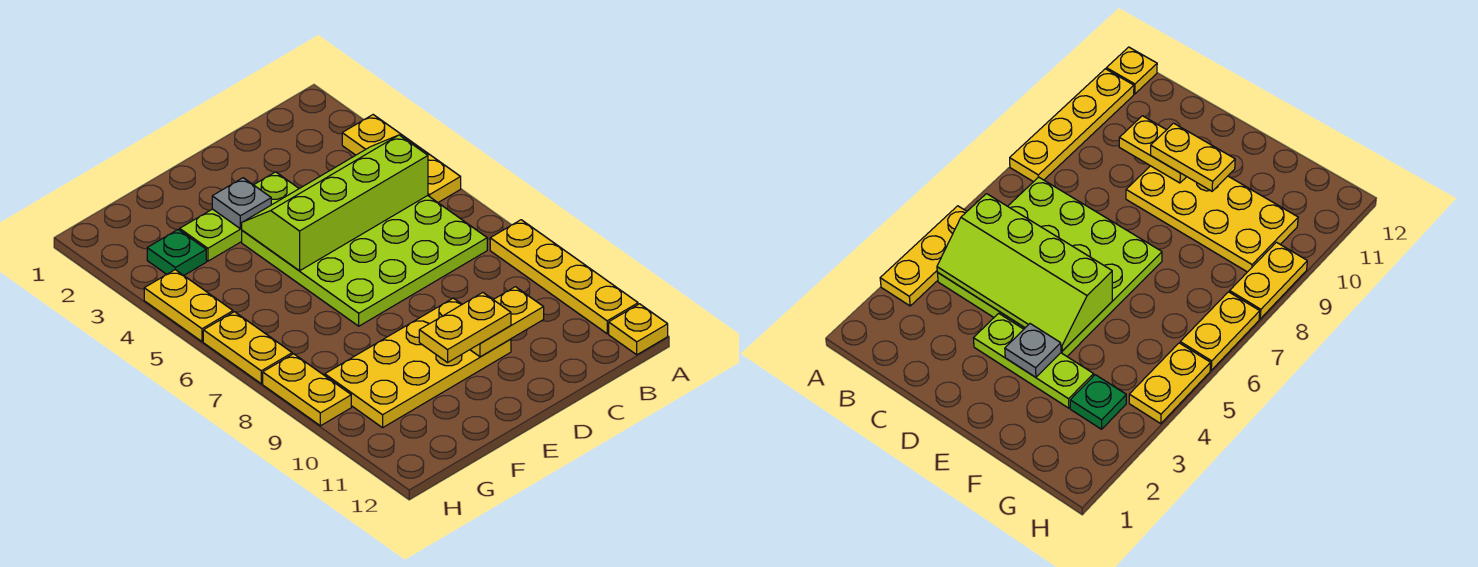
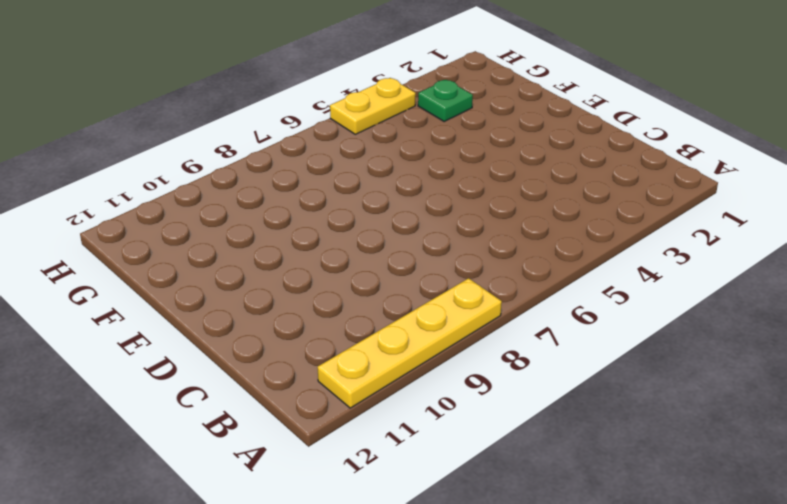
none -> yellow plate A3:A5 level 1
none -> yellow plate A12 level 1
none -> lime plate B4:E7 level 1

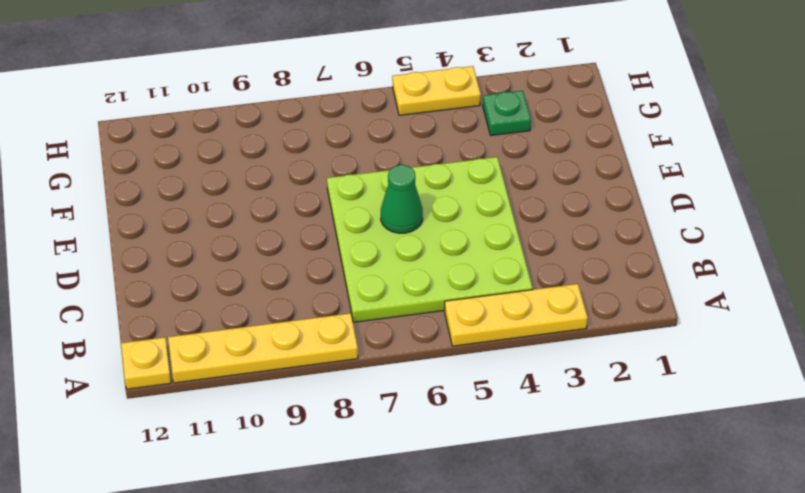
green cone D6 level 2 -> none
none -> lime plate D3:F3 level 1
none -> yellow plate D9:G10 level 1
none -> yellow plate H6:H7 level 1

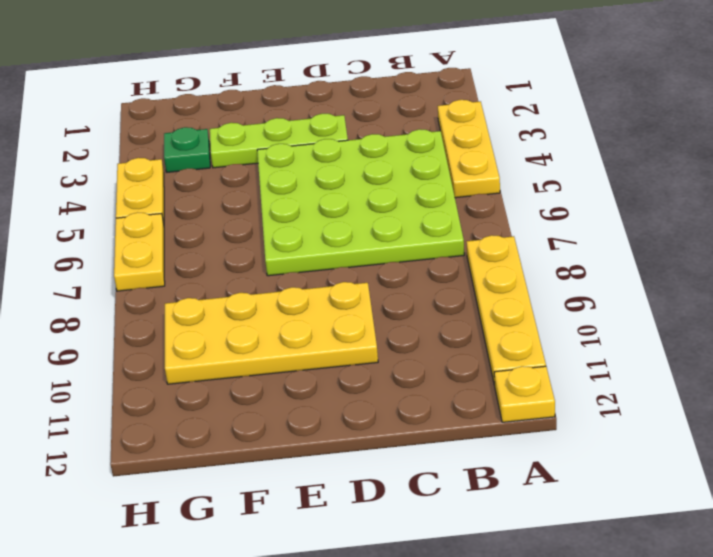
none -> yellow plate H8:H9 level 1
none -> lime slope B4:E5 level 2 top 5
none -> yellow plate C10:D10 level 2

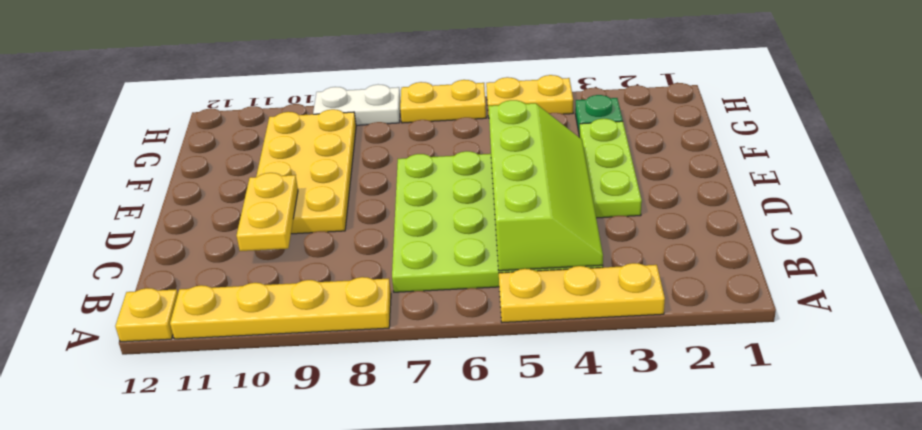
white plate H8:H9 level 1 -> yellow plate H8:H9 level 1
none -> grey plate E3 level 2
none -> yellow plate D10:E10 level 3

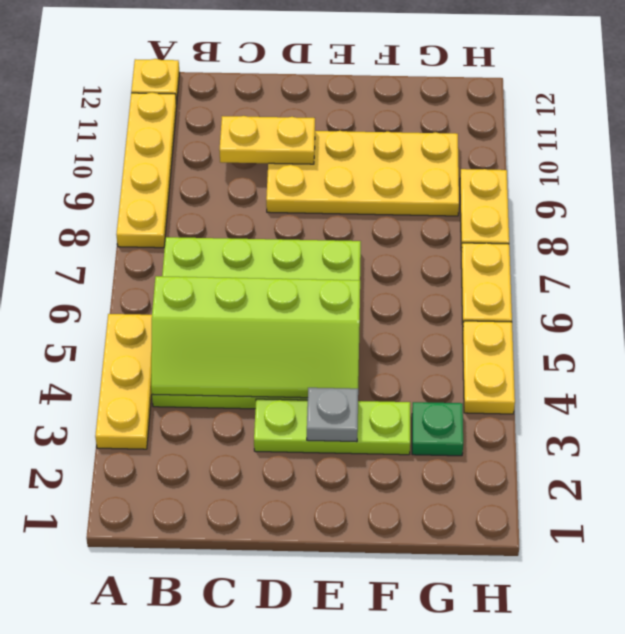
none -> yellow plate D10:E10 level 3

